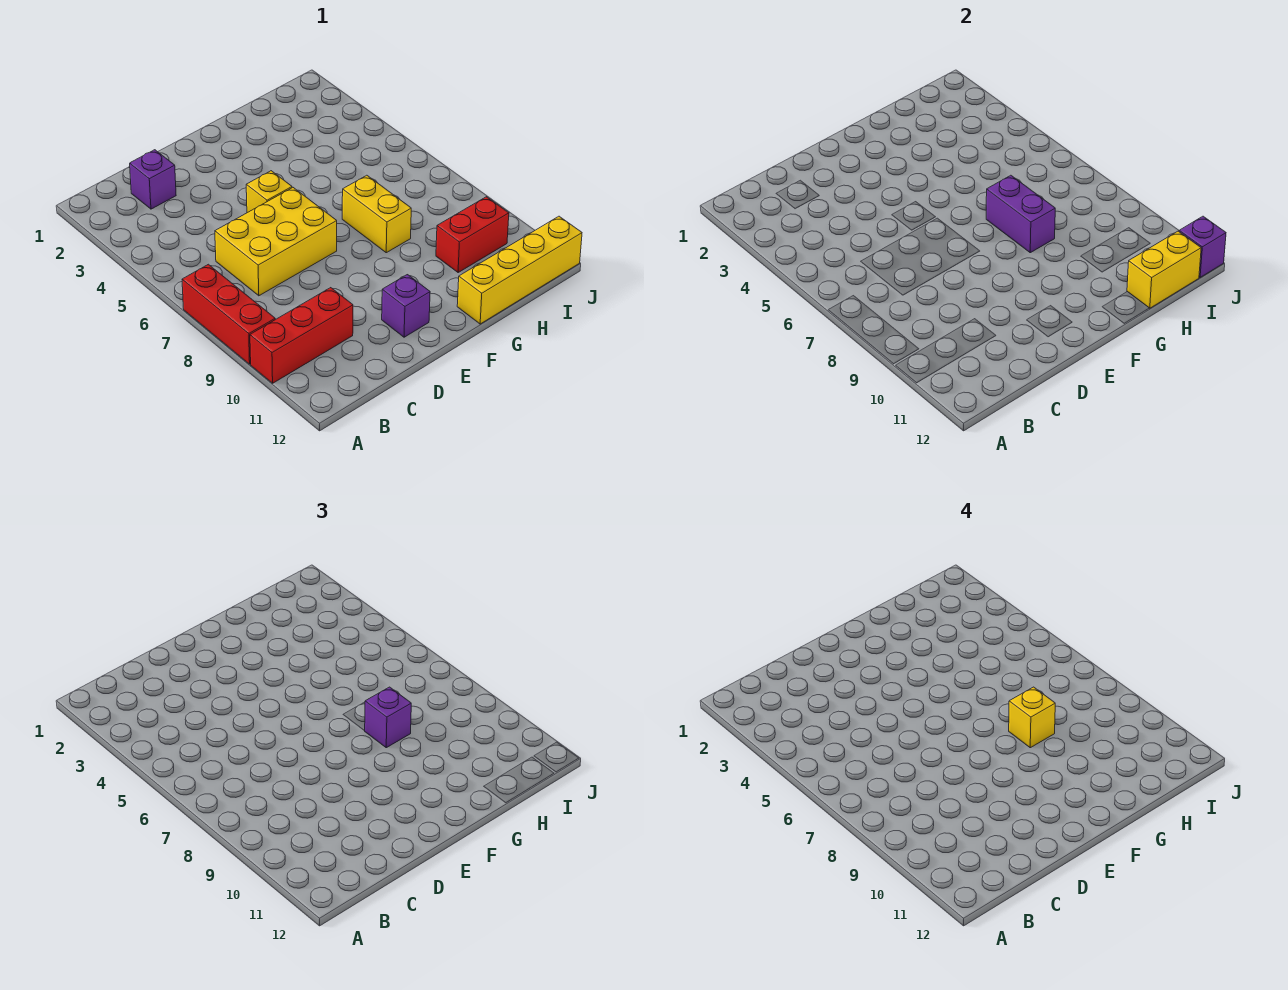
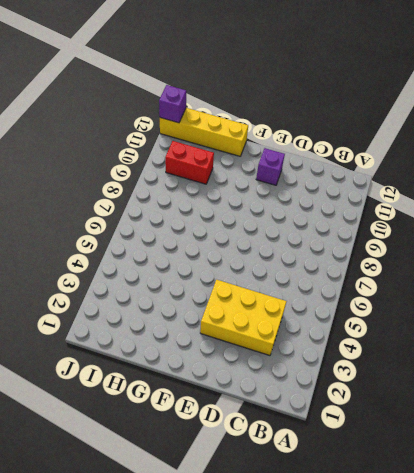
yellow brick C3:E4 level 1 -> yellow brick C6:E7 level 1
none -> red brick A7:A9 level 1
none -> red brick A10:C10 level 1
none -> purple brick C2 level 1

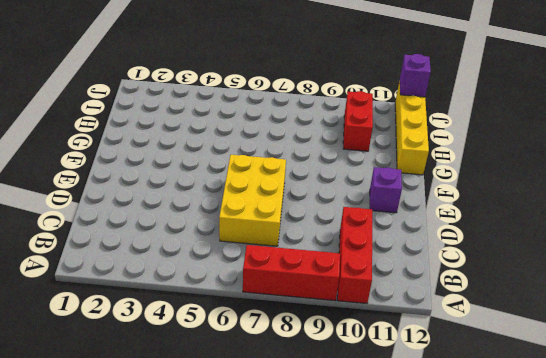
none -> purple brick C2 level 1
none -> yellow brick E5 level 1
none -> yellow brick G7:G8 level 1

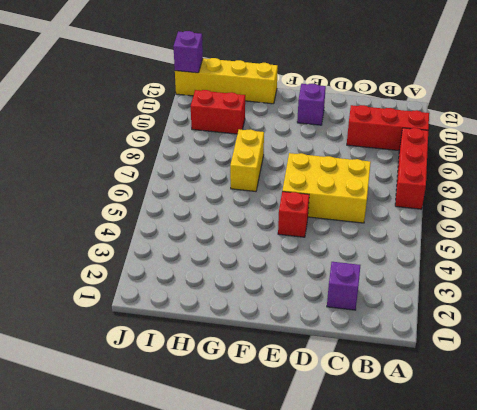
red brick E5 level 1 -> yellow brick E5 level 1
none -> purple brick G7:G8 level 2
none -> yellow brick H12:I12 level 2
none -> purple brick G8 level 3

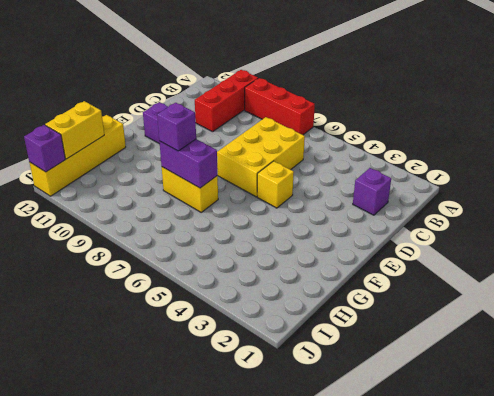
none -> red brick H10:I10 level 1
none -> yellow brick G8 level 4

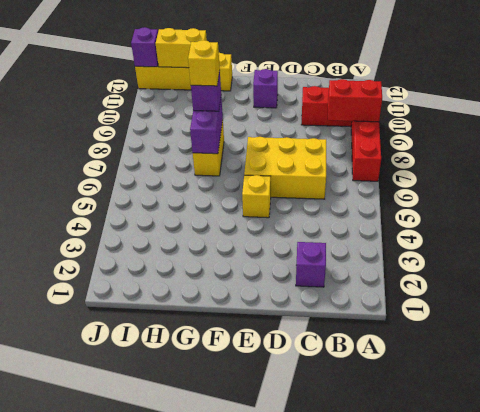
red brick A9:B9 level 2 -> red brick H10:I10 level 1

